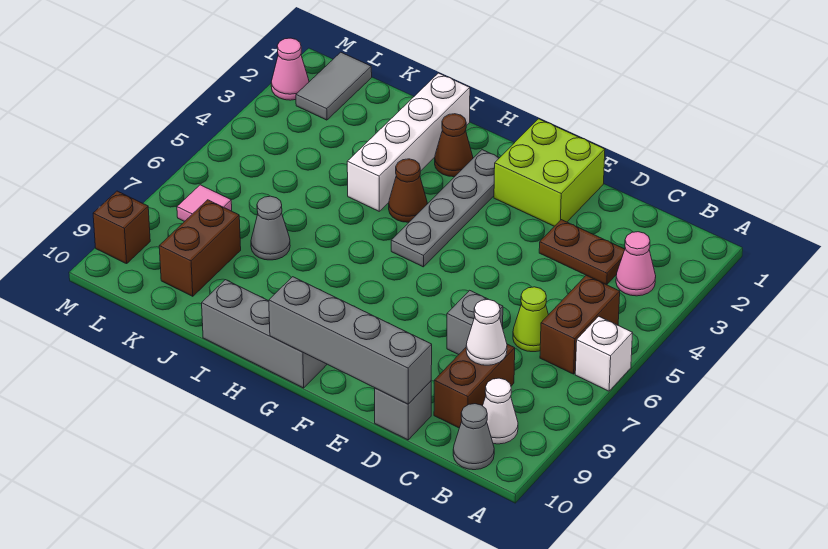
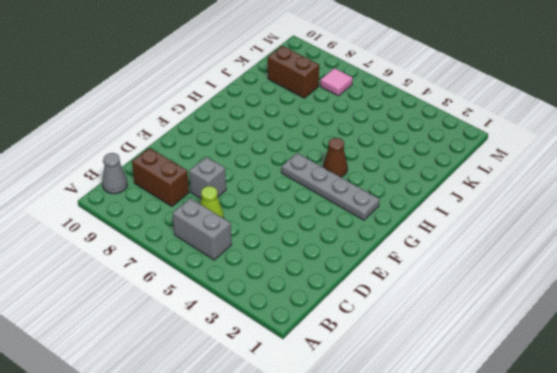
grey brick B5:B6 level 1 -> brown brick B5:B6 level 1
none -> white brick A6 level 1
none -> pink cone B3 level 1
none -> white cone B9 level 1

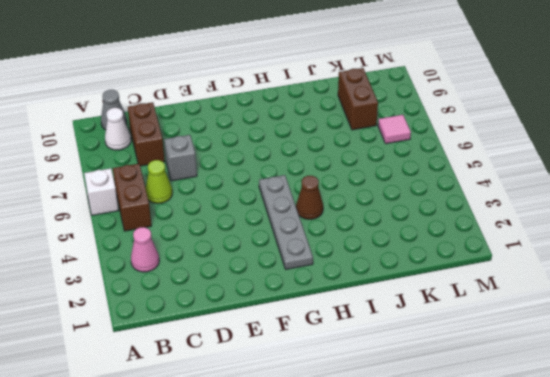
none -> brown plate C3:D3 level 1
none -> grey brick D10 level 1
none -> lime brick E1:F2 level 1

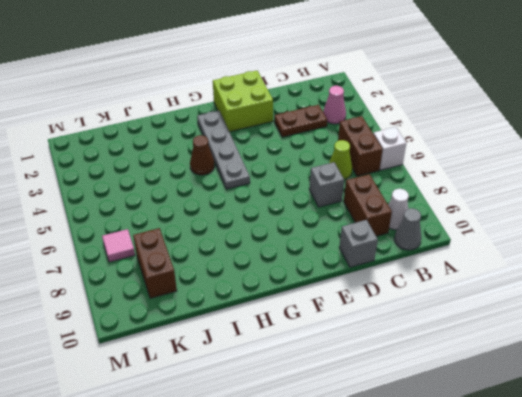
none -> grey brick G10:I10 level 1
none -> brown cone H2 level 1
none -> white brick I1:I4 level 1

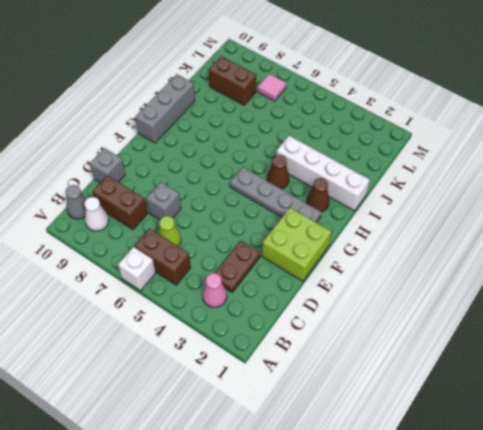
none -> grey cone J7 level 1
none -> grey tile L1:L2 level 1
none -> pink cone M2 level 1

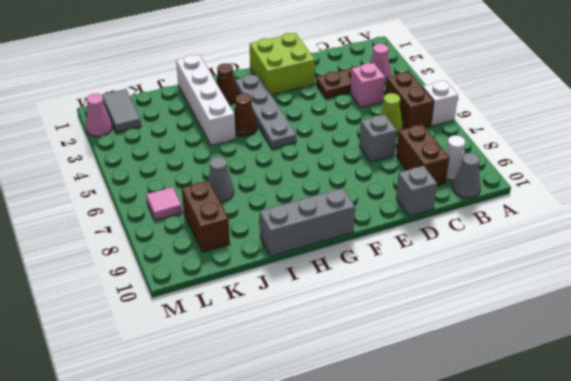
pink brick C4 level 1 -> none
none -> brown brick M9 level 1
none -> white cone C8 level 2
none -> grey brick D10:G10 level 2

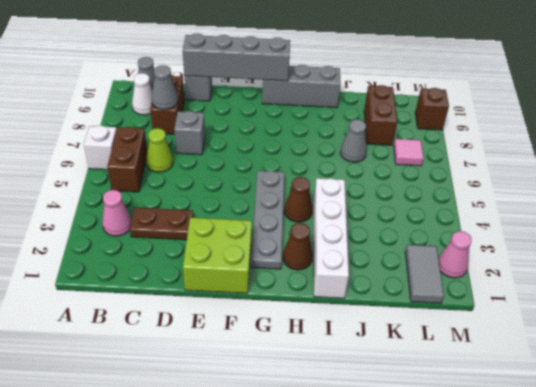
grey cone C8 level 2 -> white cone C8 level 2

